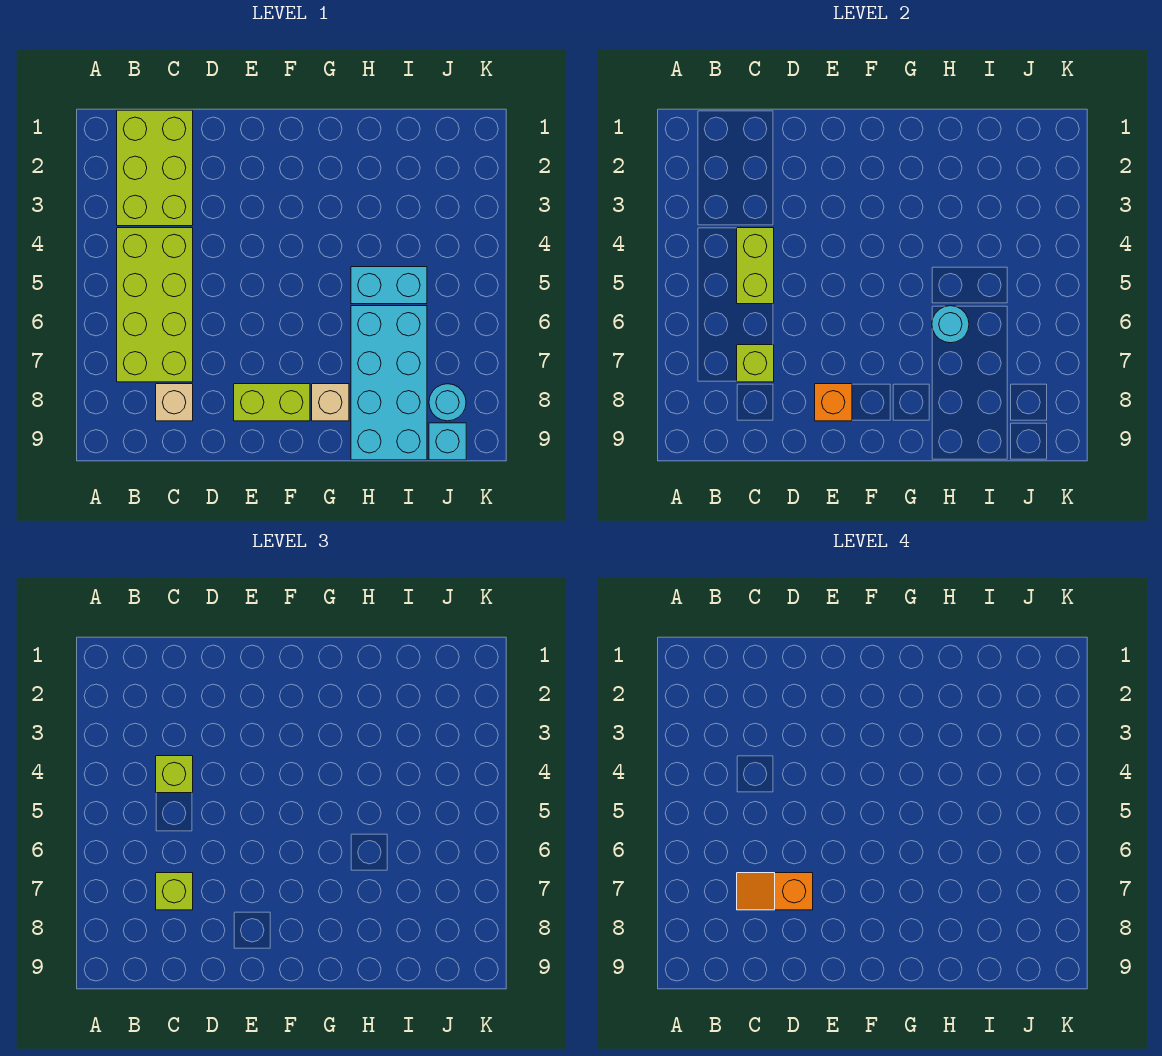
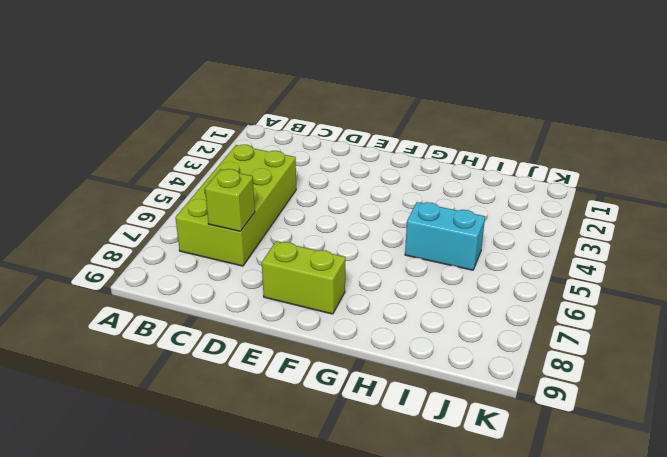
none -> lime brick B1:C3 level 1
none -> tan brick C8 level 1
none -> tan brick G8 level 1

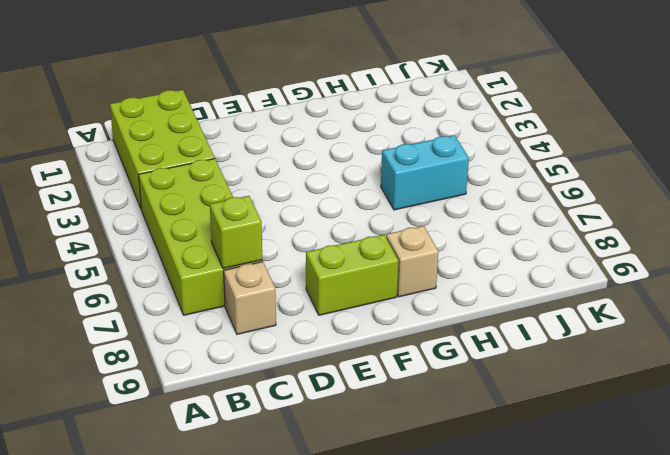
none -> cyan brick H6:I9 level 1
none -> cyan round brick J8 level 1
none -> cyan brick J9 level 1

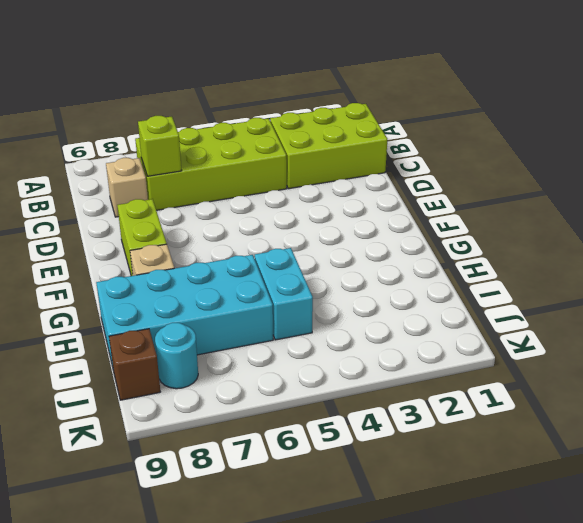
brown brick J9 level 1 -> cyan brick J9 level 1
none -> lime brick C4:C5 level 2
none -> orange brick E8 level 2
none -> cyan round brick H6 level 2

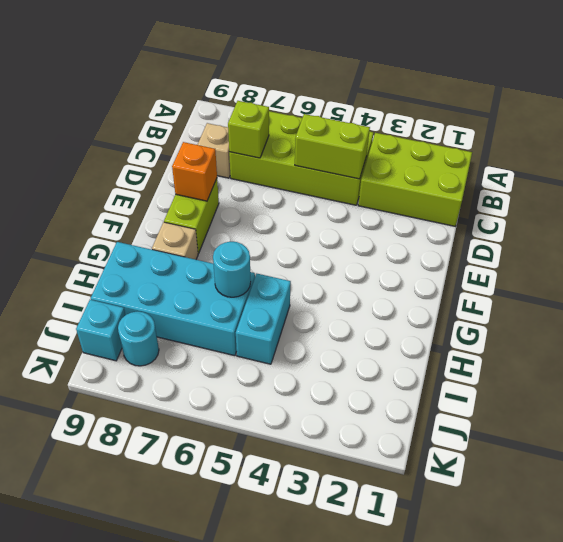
none -> lime brick C4 level 3
none -> lime brick C7 level 3
none -> orange slope C7:D7 level 4 top D

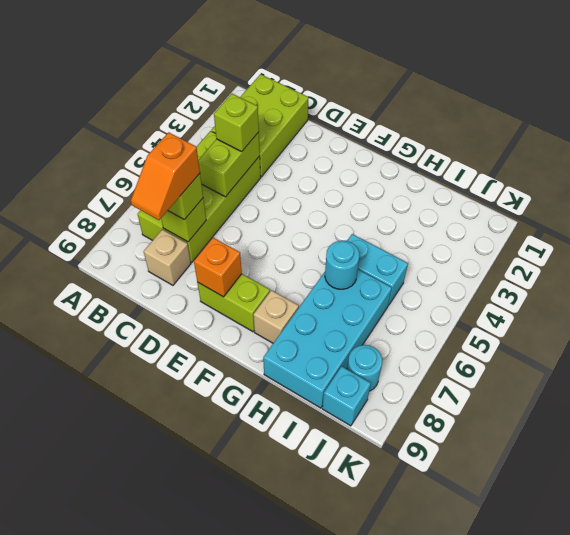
orange slope C7:C8 level 4 top 7 -> orange slope C7:D7 level 4 top D

